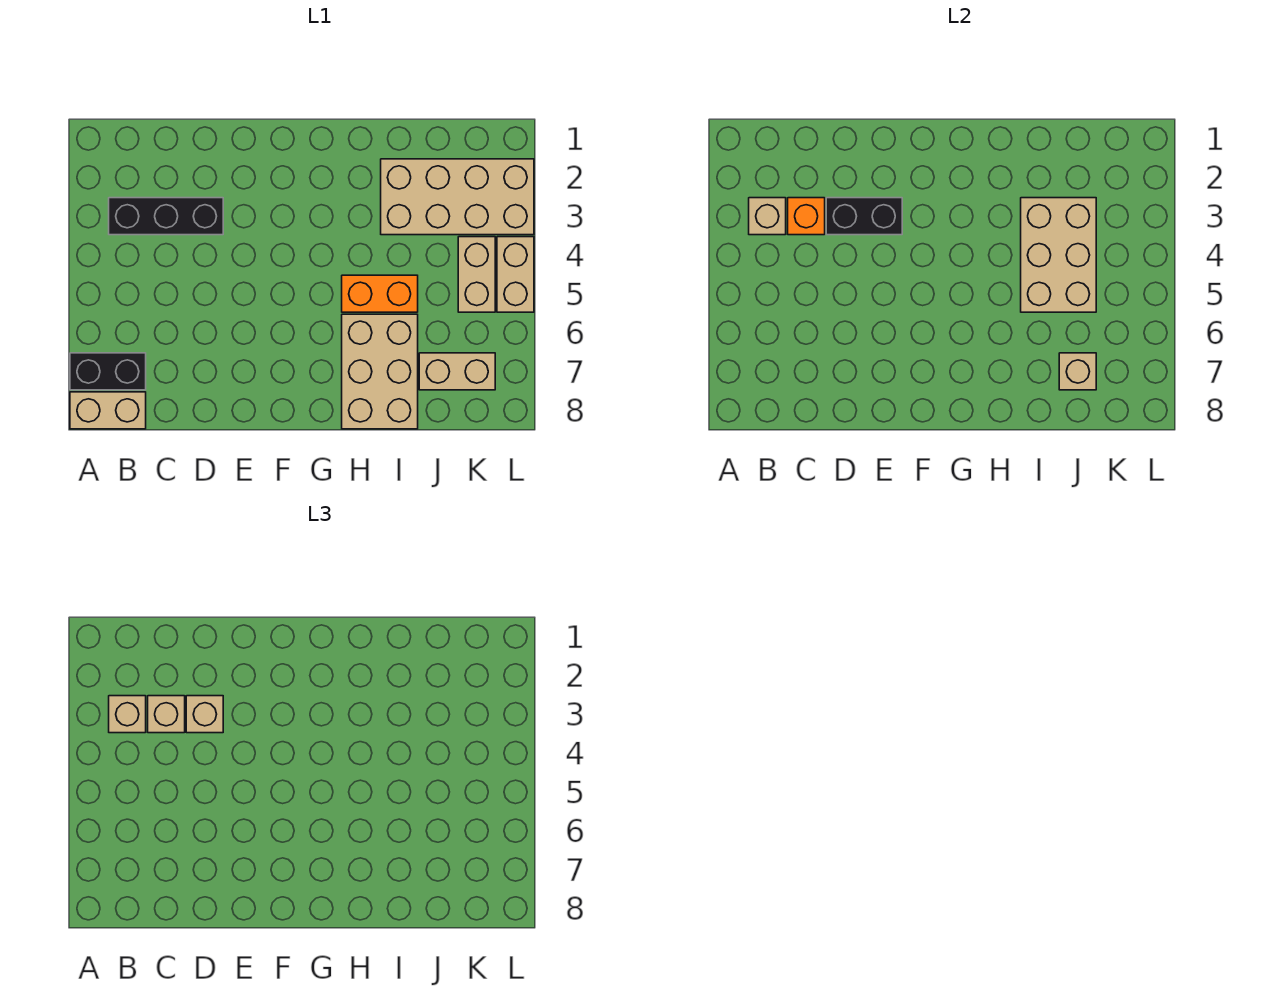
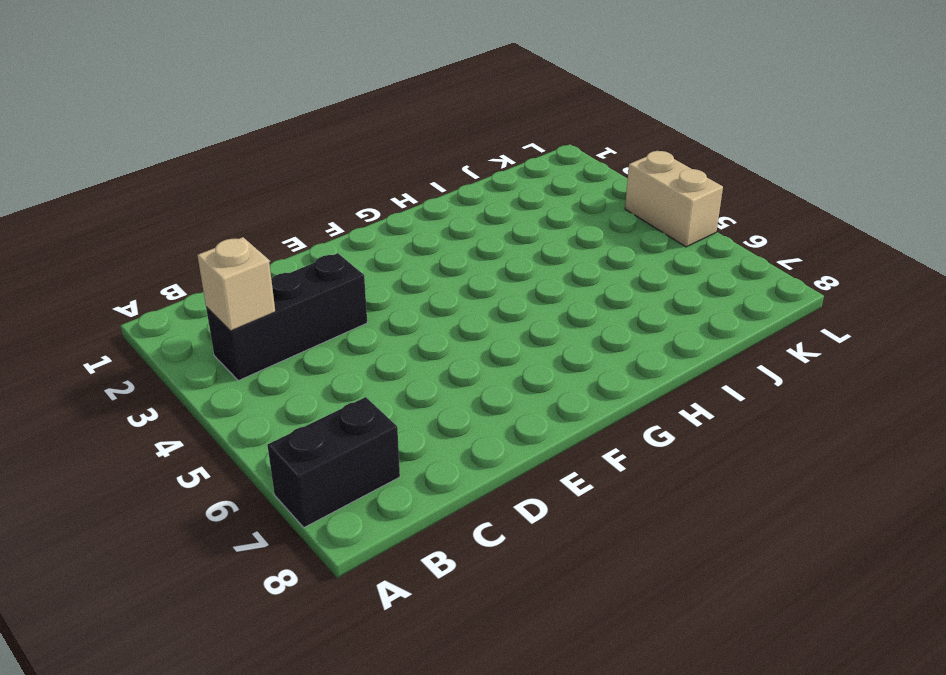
none -> tan brick A8:B8 level 1
none -> orange brick H5:I5 level 1
none -> tan brick H6:I8 level 1

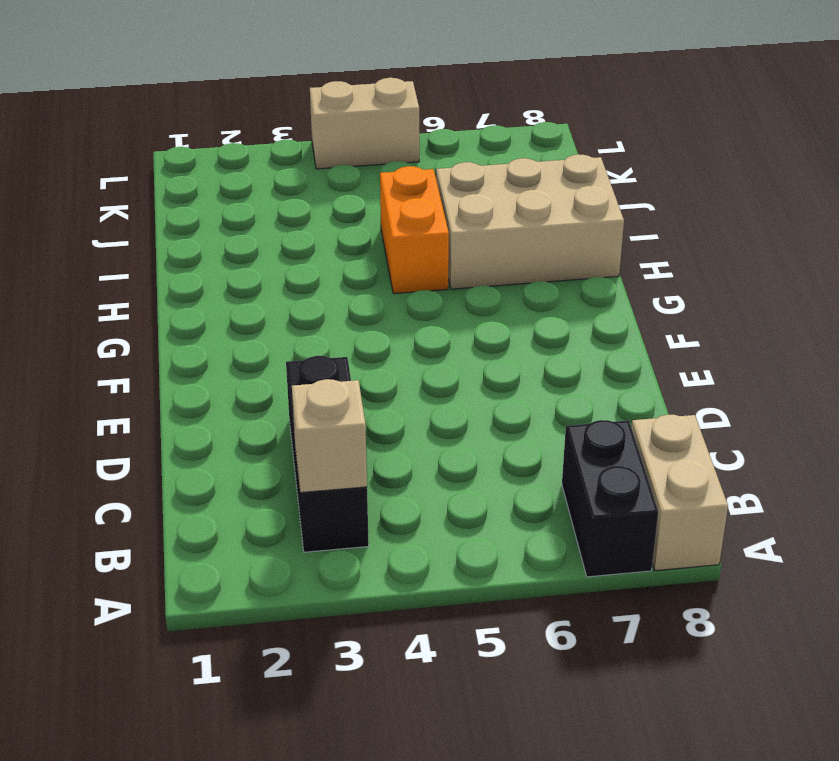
none -> tan brick I2:L3 level 1
none -> tan brick J7:K7 level 1
none -> tan brick K4:K5 level 1

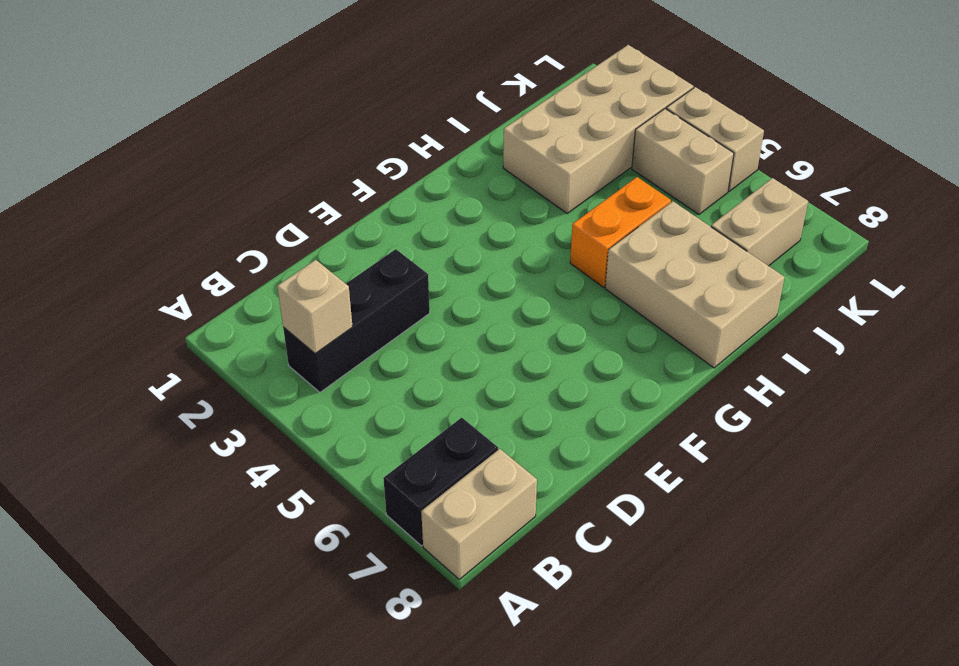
none -> orange brick C3 level 2
none -> black brick D3:E3 level 2
none -> tan brick I3:J5 level 2

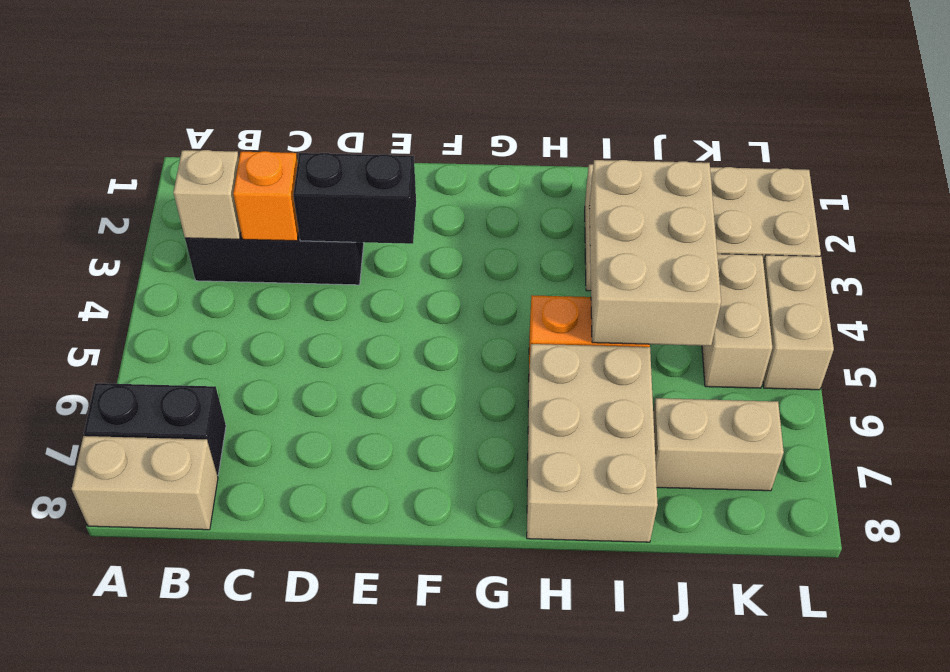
none -> tan brick J7 level 2
none -> tan brick B3 level 3
none -> tan brick C3 level 3

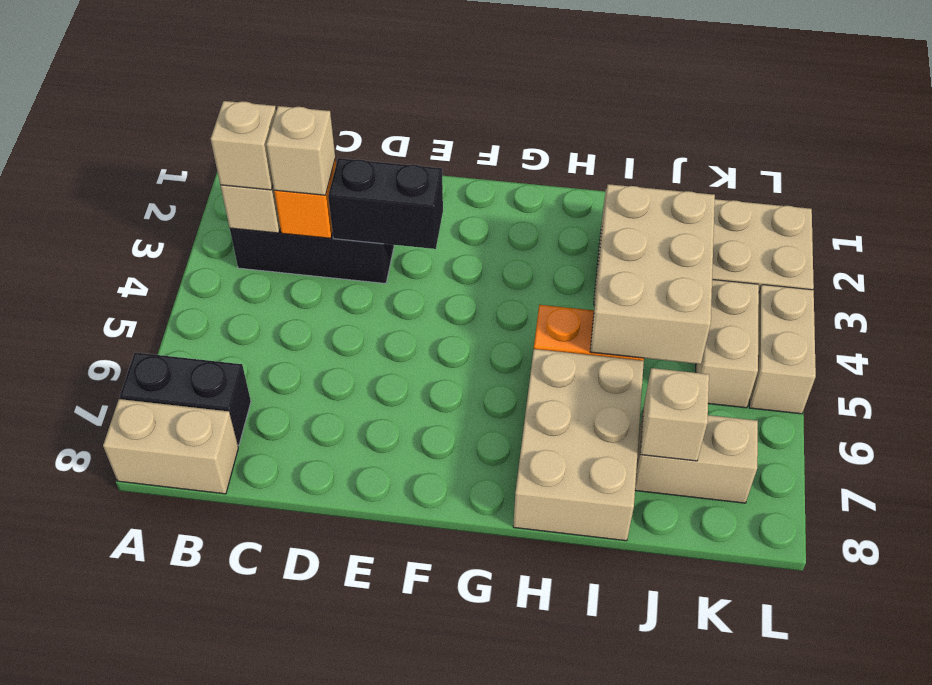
none -> tan brick D3 level 3

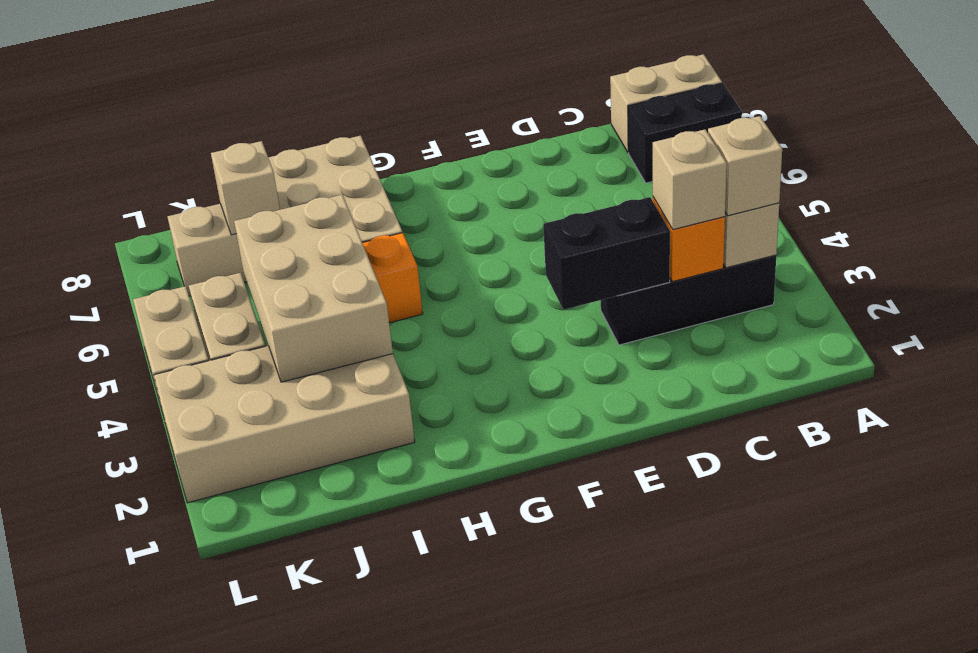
none -> tan brick D3 level 3

